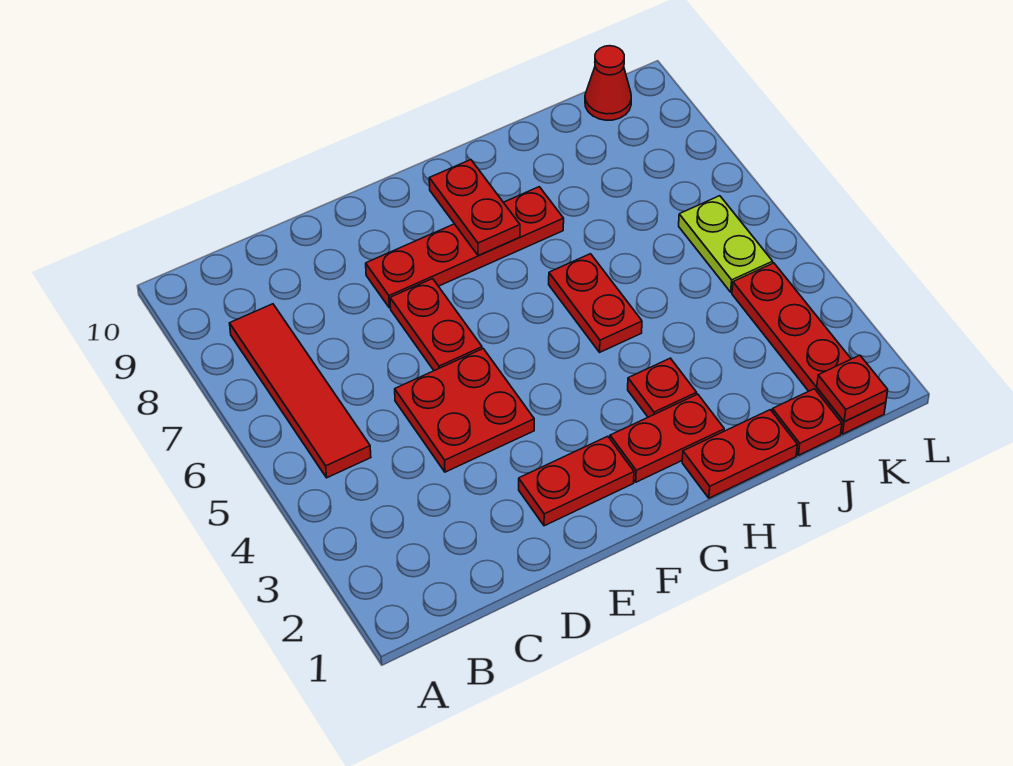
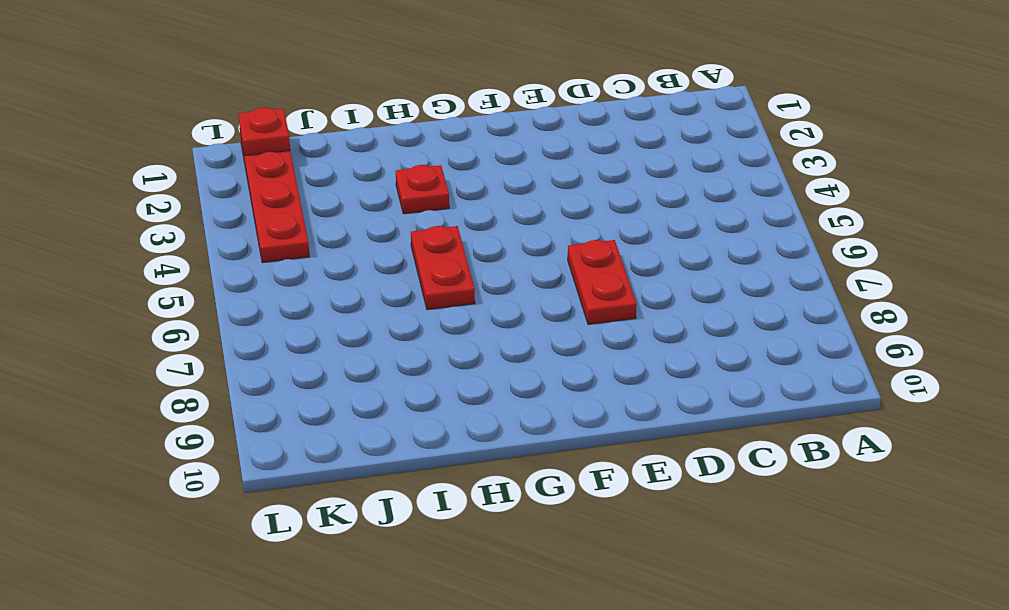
none -> red tile B5:B8 level 1
none -> red plate D4:E5 level 1
none -> red plate E2:F2 level 1

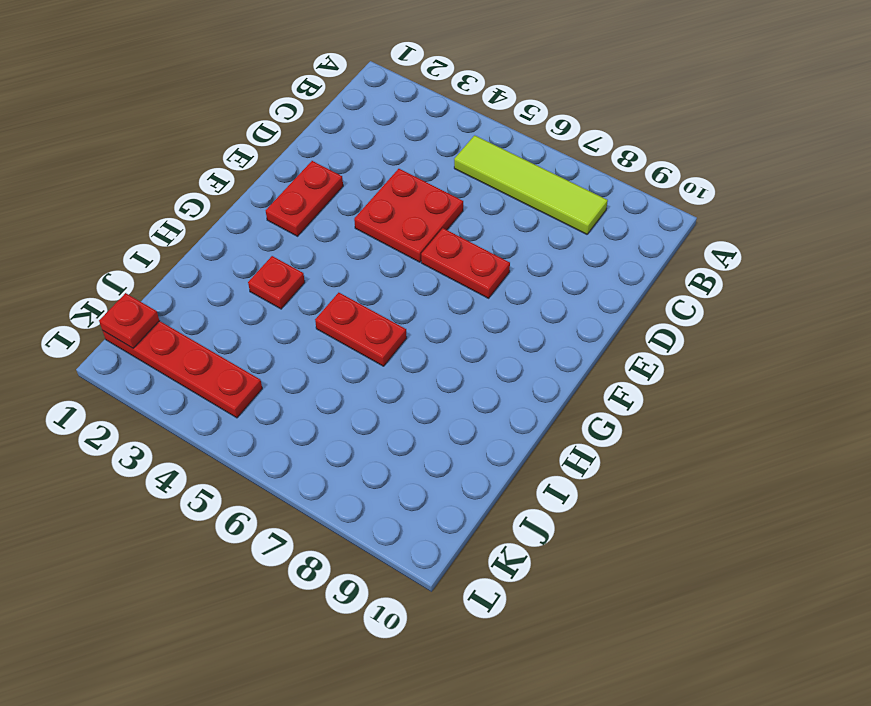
lime tile B5:B8 level 1 -> red tile B5:B8 level 1
none -> red plate E8:H8 level 1
none -> red plate G2:H2 level 1
none -> red plate H1:I1 level 1

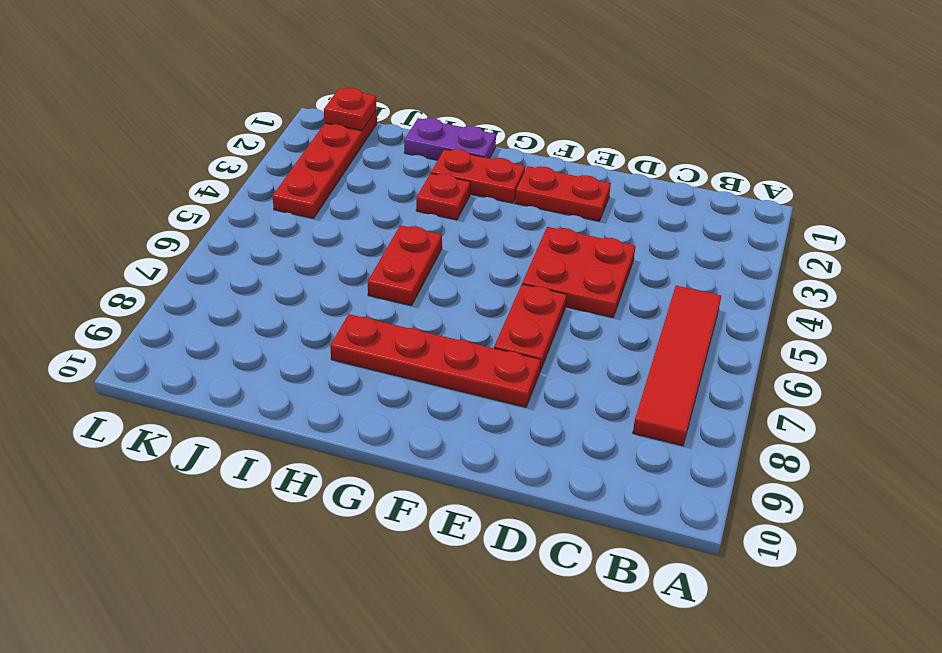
purple plate H1:I1 level 1 -> red plate H1:I1 level 1
none -> red plate J1 level 1
none -> lime plate K5:K6 level 1
none -> red cone K10 level 1

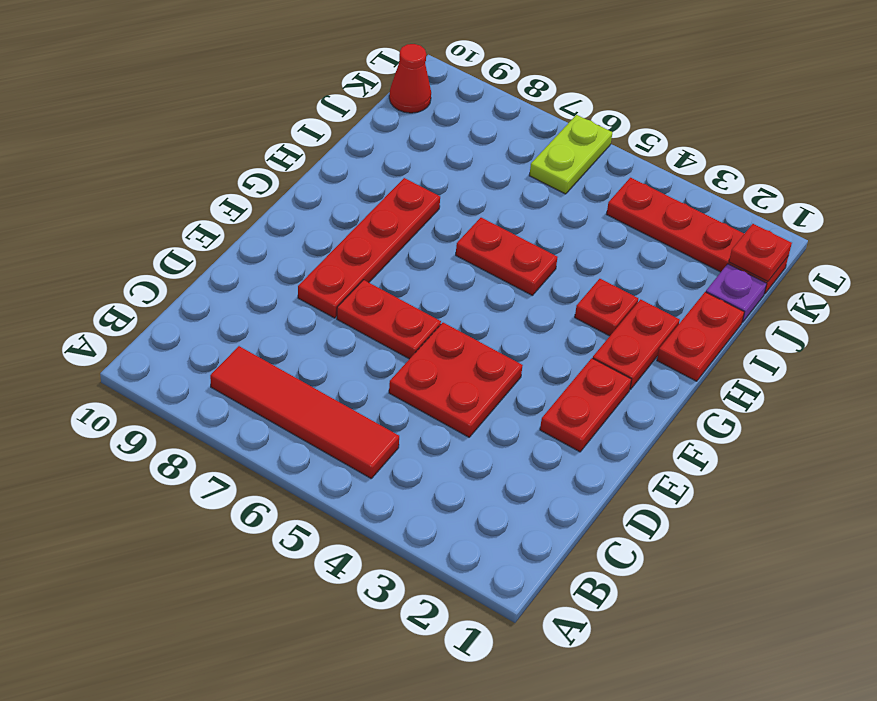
purple plate J1 level 1 -> red plate J1 level 1
lime plate K6:L6 level 1 -> lime plate K5:K6 level 1
none -> red plate G8:G9 level 2

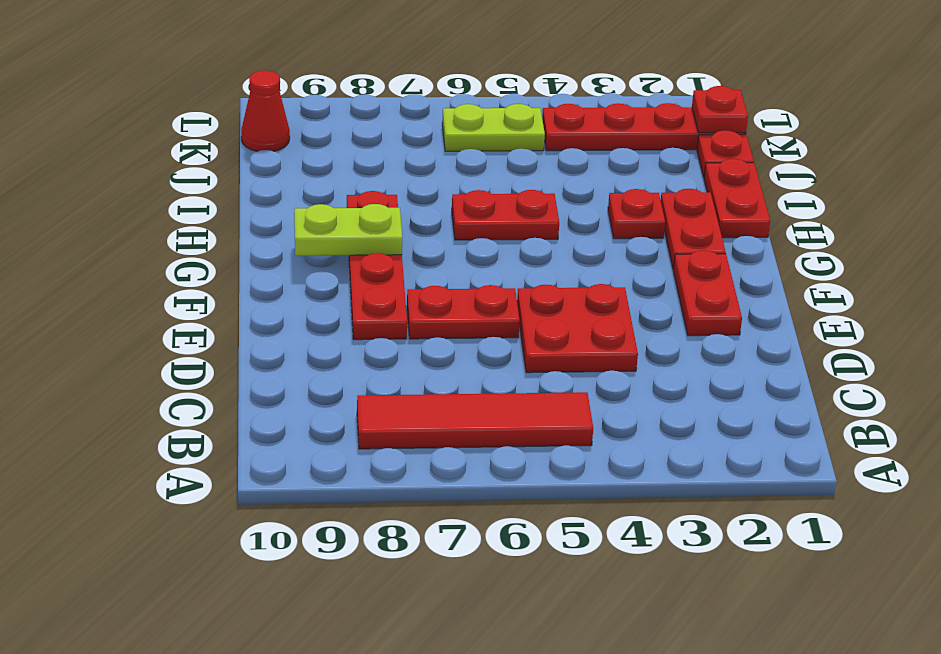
lime plate G8:G9 level 2 -> red plate G8:G9 level 2

